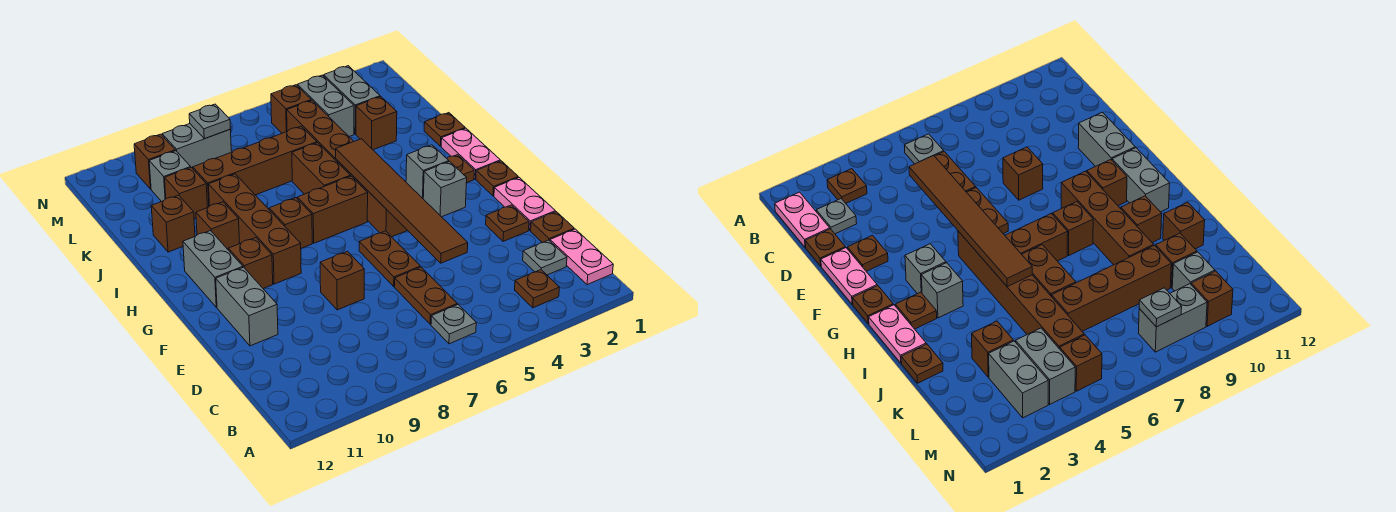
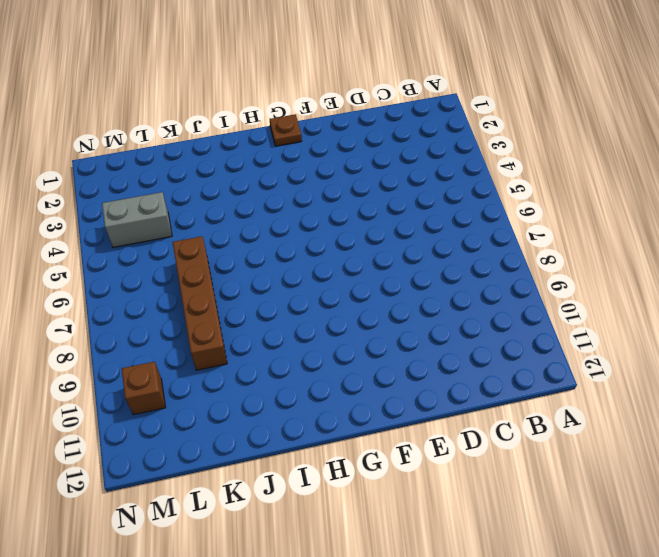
none -> pink plate B1:C1 level 1
none -> brown plate B3 level 1
none -> grey plate B6 level 1
none -> grey plate C2 level 1

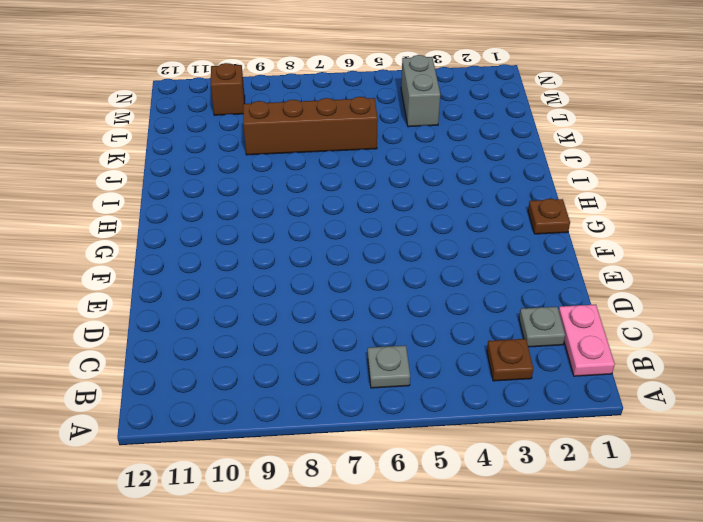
none -> brown plate C6:D6 level 1
none -> brown plate D1 level 1
none -> pink plate E1:F1 level 1
none -> brown plate E2 level 1

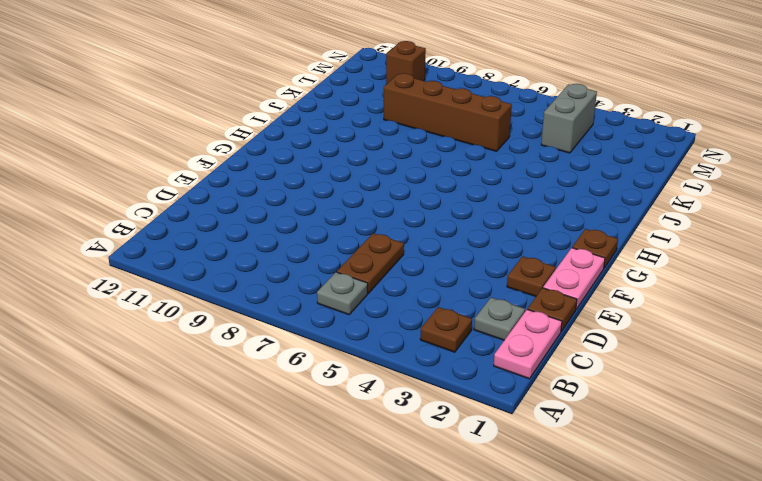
none -> brown plate E6:F6 level 1
none -> brown brick E8 level 1
none -> grey brick E11:F11 level 1
none -> grey brick G3 level 1

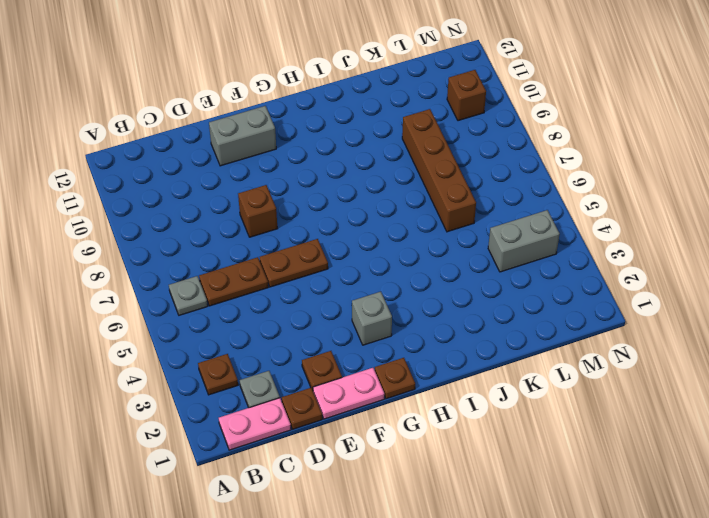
none -> brown brick G5:L5 level 1
none -> brown brick G9:J9 level 1
none -> brown brick G10 level 1
none -> grey brick G11:H11 level 1

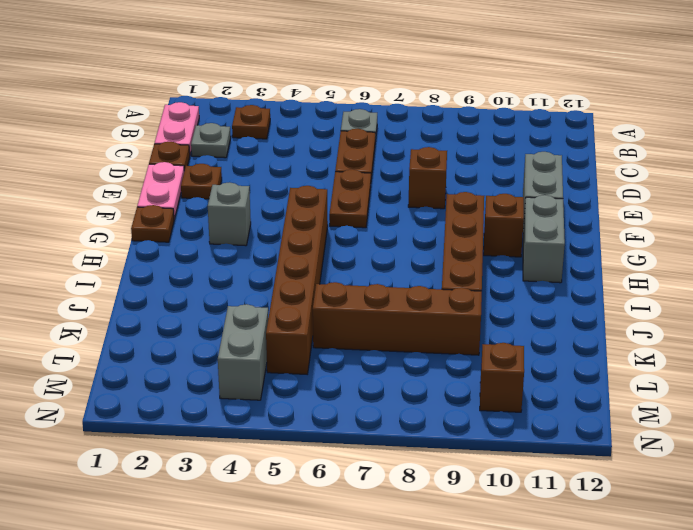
none -> pink plate H1:I1 level 1
none -> brown plate H2 level 1
none -> grey brick H3 level 1
none -> brown brick H6:H7 level 1

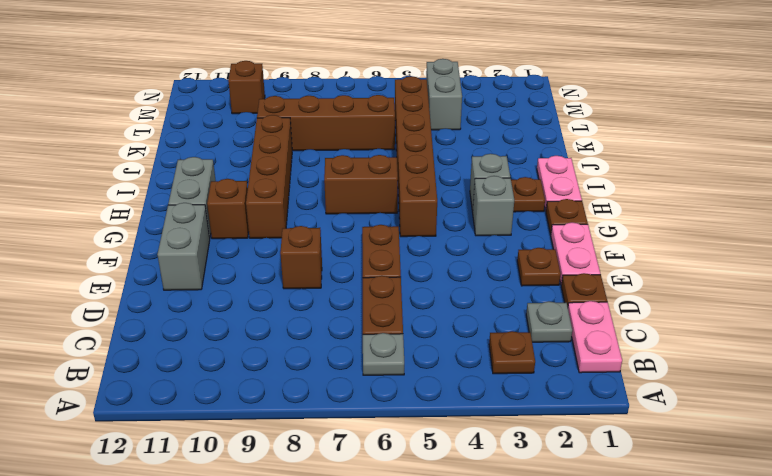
none -> brown brick H8 level 1
none -> brown brick I6:J6 level 1
none -> brown brick I10 level 1
none -> brown plate J1 level 1

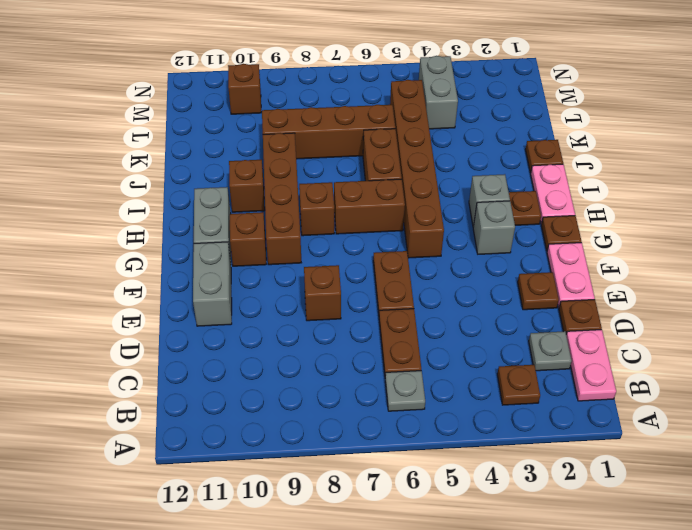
none -> brown brick J11 level 1
none -> brown brick K3 level 1
none -> brown brick K10 level 1
none -> grey brick L3:M3 level 1

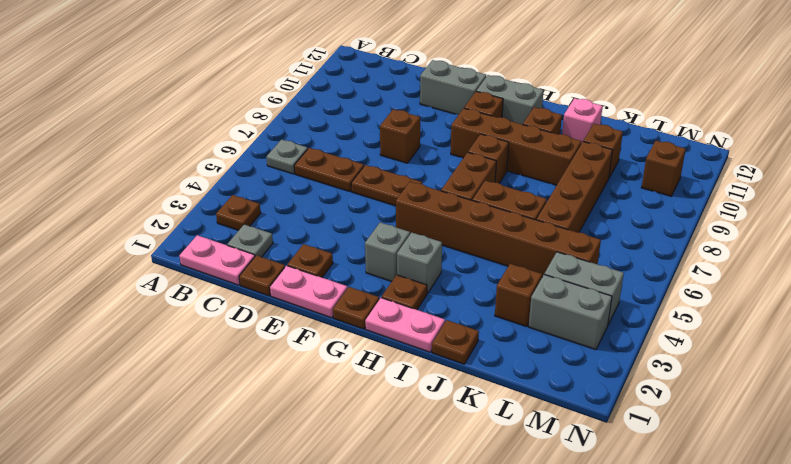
pink brick J11 level 1 -> brown brick J11 level 1
none -> grey brick L10 level 1
none -> brown brick M5 level 1
none -> grey brick M8:M9 level 1
none -> brown tile D5:I5 level 2

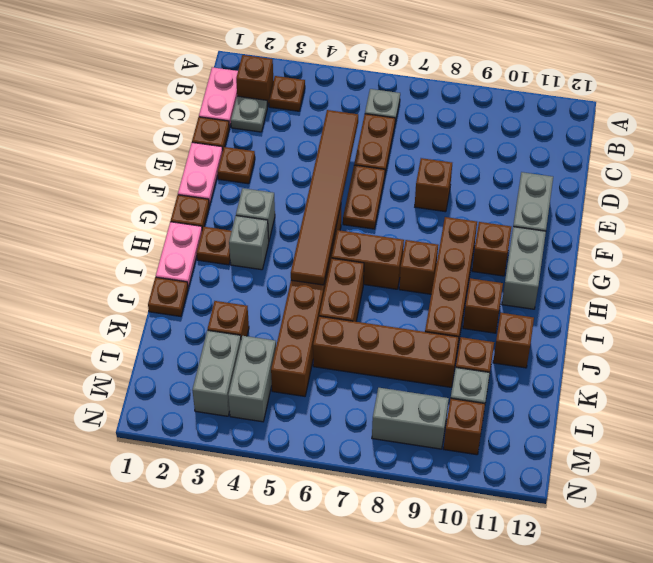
brown brick B2 level 1 -> brown brick M5 level 1
none -> grey plate M8 level 2

